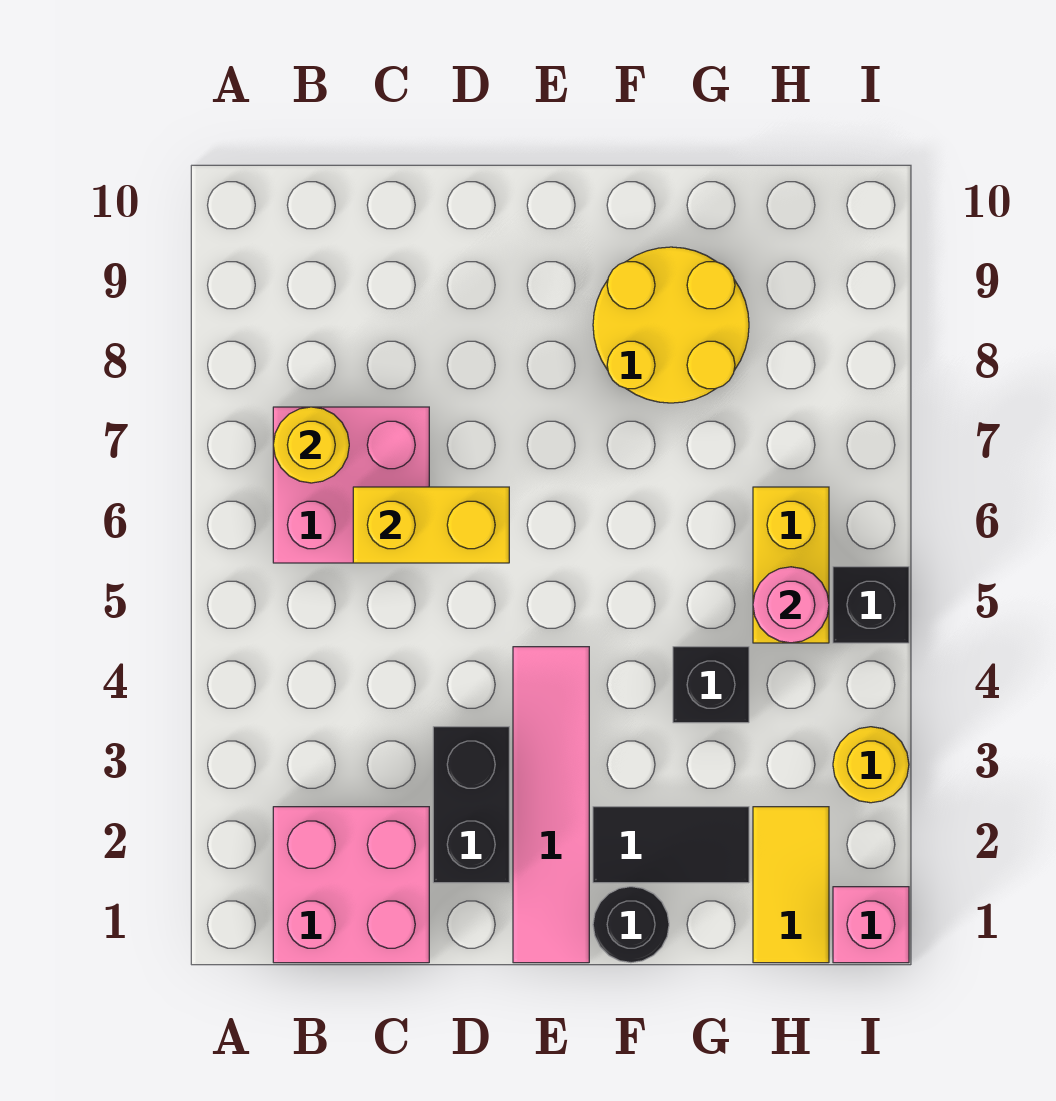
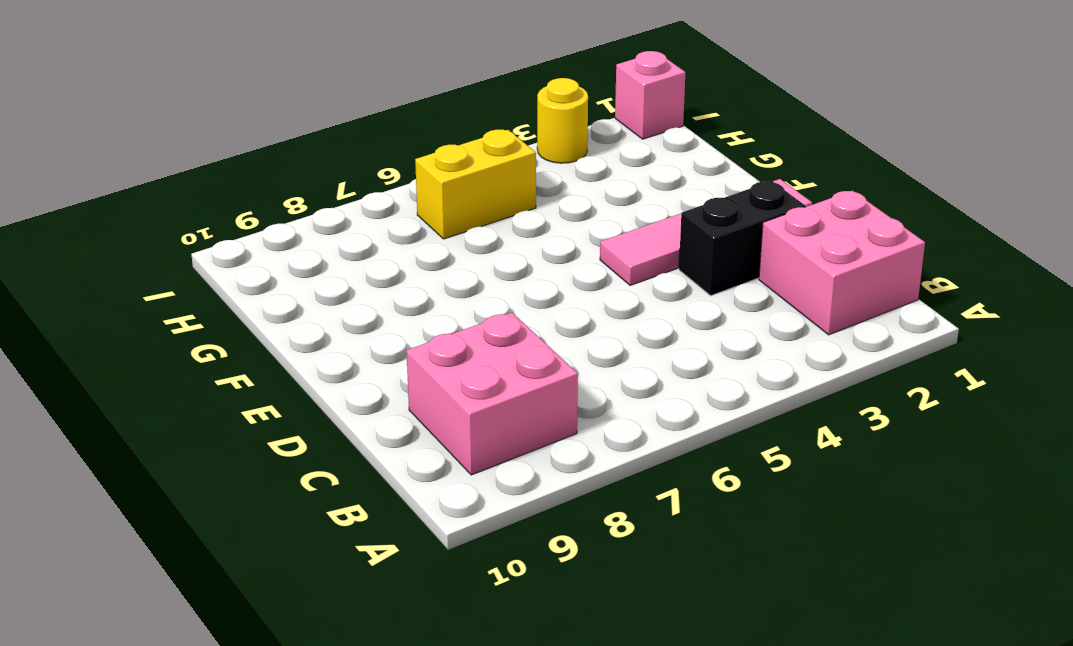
pink brick B8:C9 level 1 -> pink brick B6:C7 level 1
none -> black round brick F1 level 1
none -> black tile F2:G2 level 1
none -> yellow round brick F8:G9 level 1

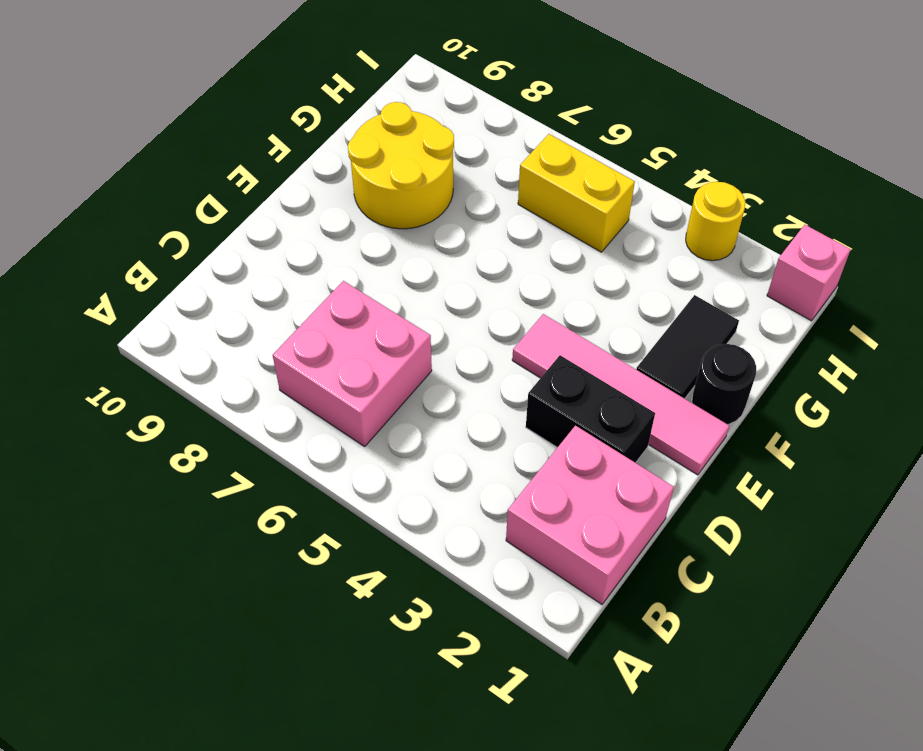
none -> black brick G4 level 1
none -> yellow tile H1:H2 level 1
none -> black brick I5 level 1

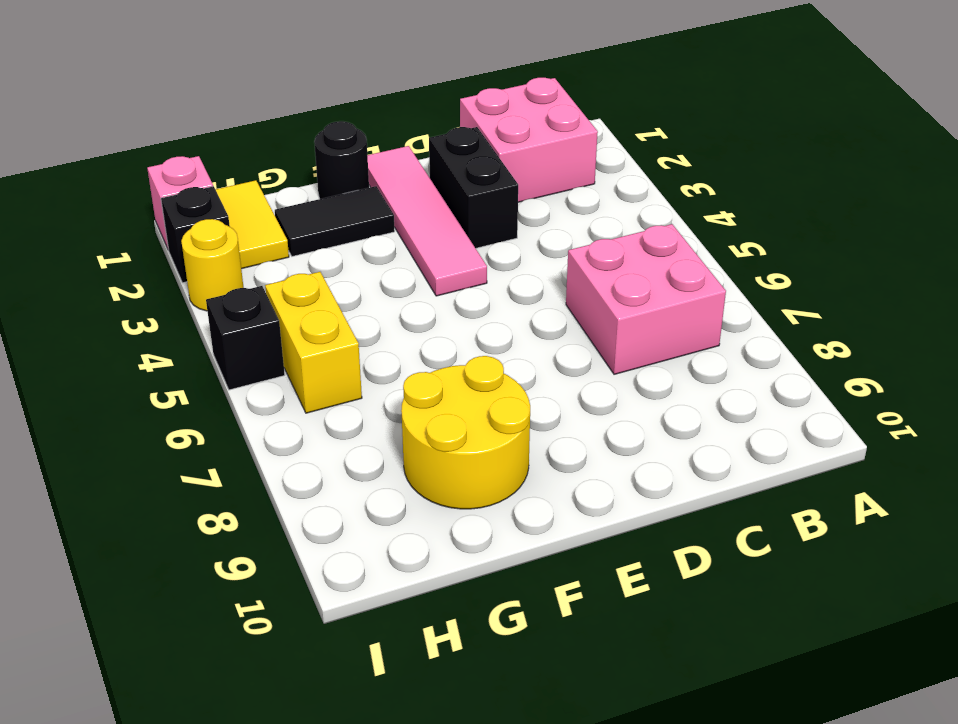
black brick I2 level 1 -> black brick G4 level 1
none -> yellow round brick B7 level 2
none -> yellow brick C6:D6 level 2
none -> pink round brick H5 level 2

